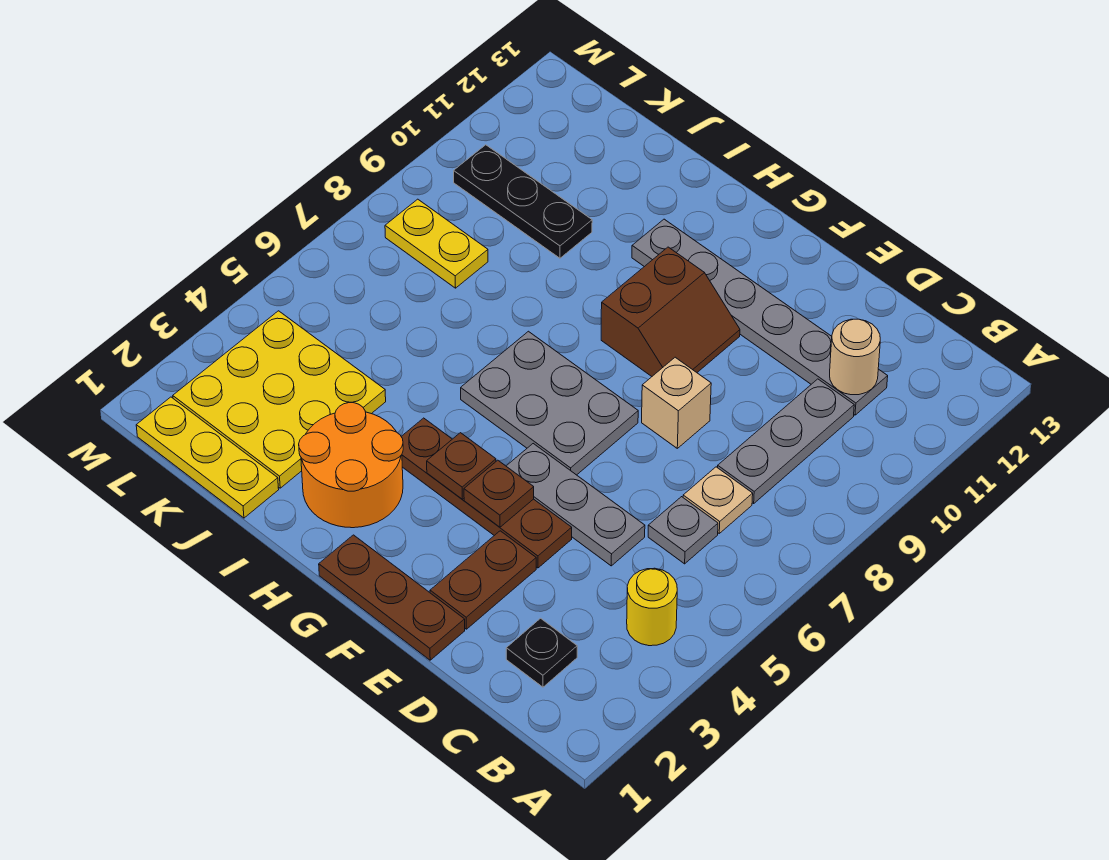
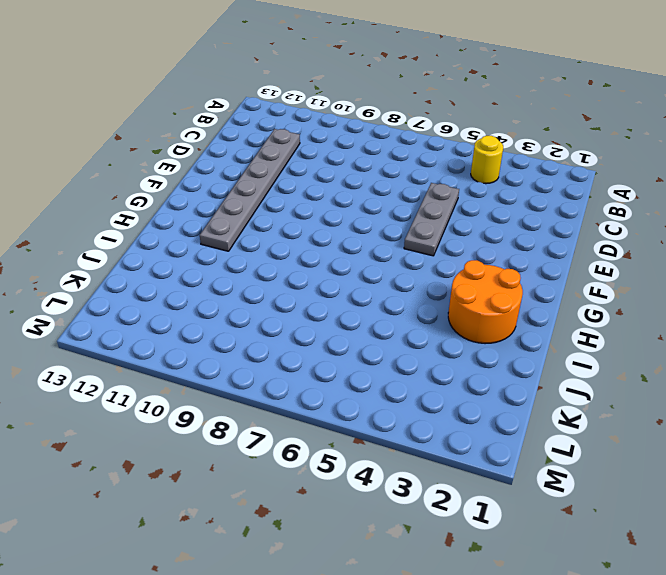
none -> black plate C2 level 1
none -> grey plate C6 level 1
none -> tan plate C7 level 1

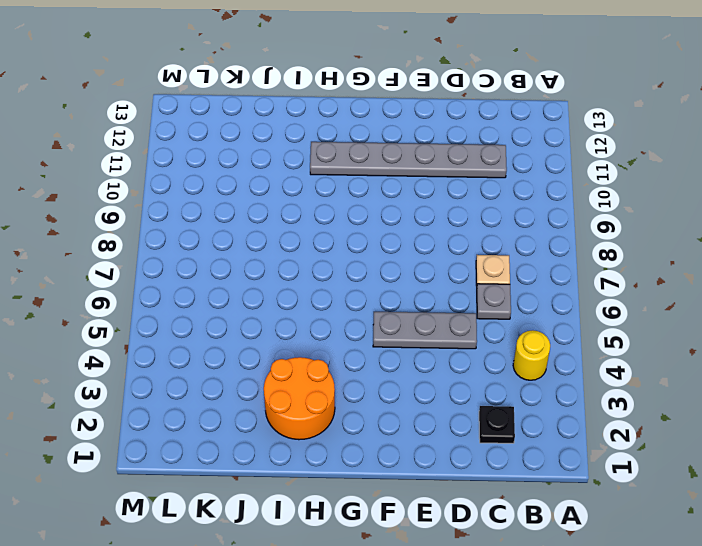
none -> grey plate C8:C10 level 1
none -> brown plate E1:G1 level 1
none -> brown plate E2:E3 level 1

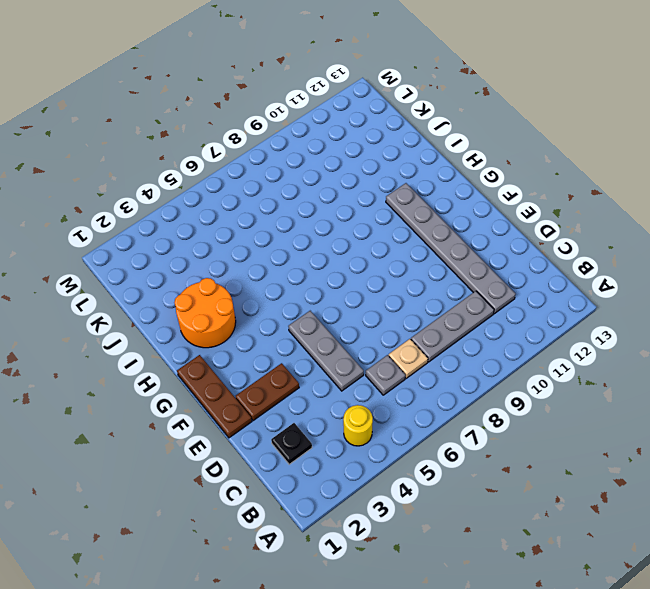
none -> brown plate E4:H4 level 1
none -> tan brick E8 level 1
none -> grey plate F6:H7 level 1

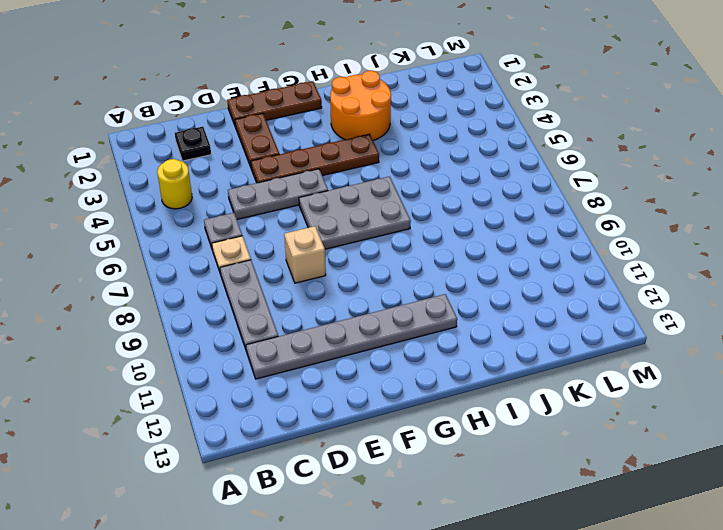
none -> brown slope F9:G10 level 1 top G
none -> yellow plate J1:L1 level 1
none -> yellow plate J2:L4 level 1

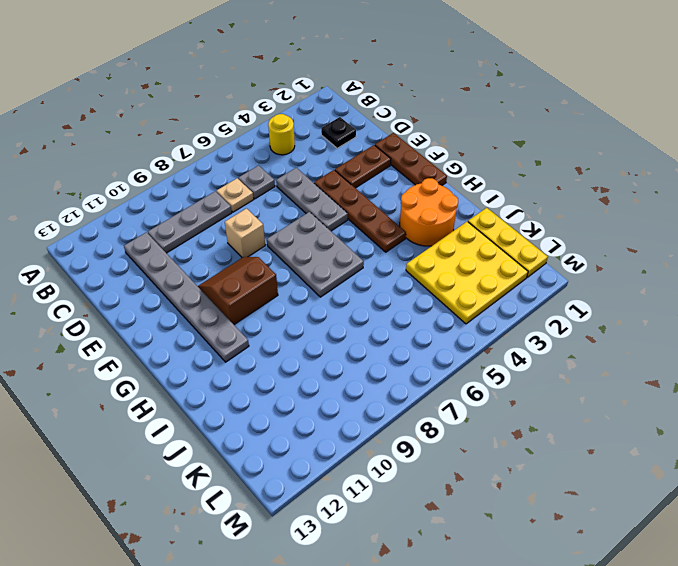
none -> black plate J10:L10 level 1
none -> yellow plate K8:L8 level 1
none -> tan round brick C11 level 2

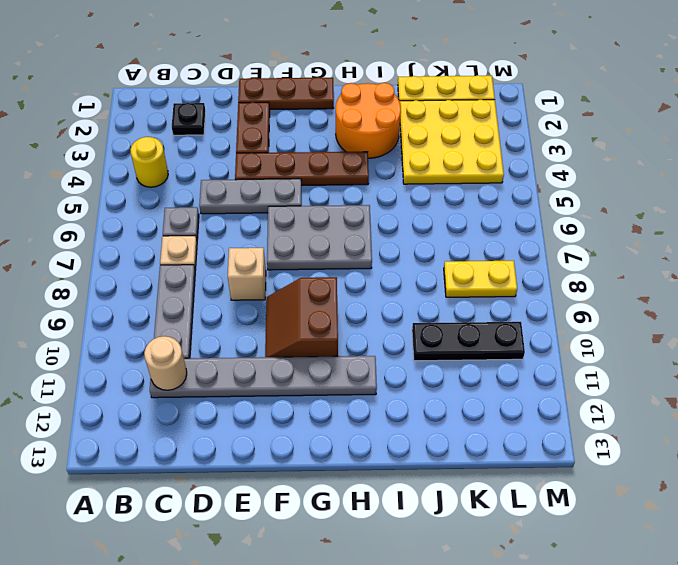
none -> brown plate F4 level 2
none -> brown plate G4 level 2

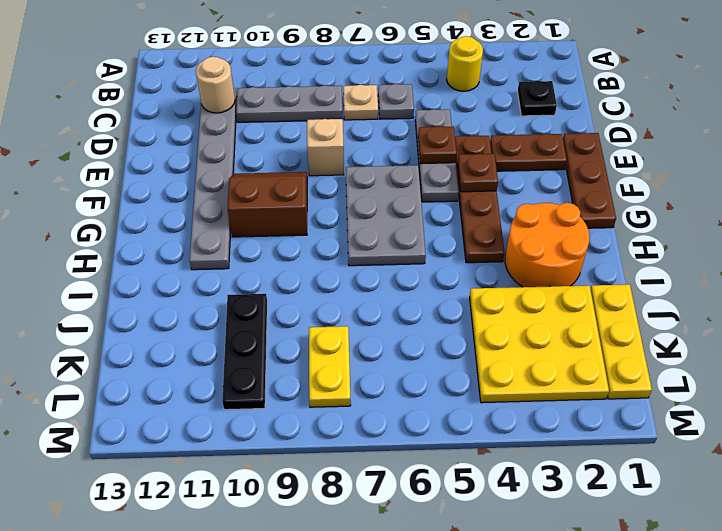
brown plate E5 level 2 -> brown plate G4 level 2

